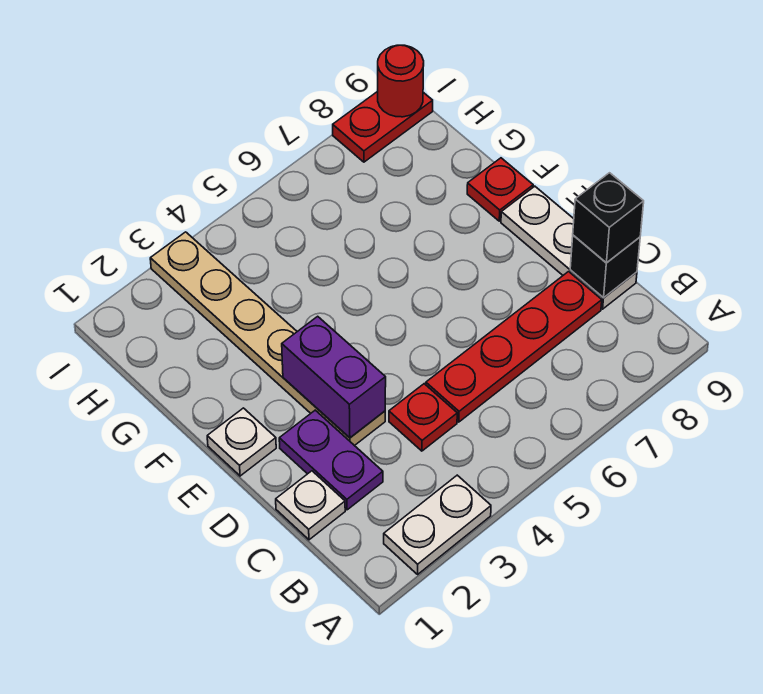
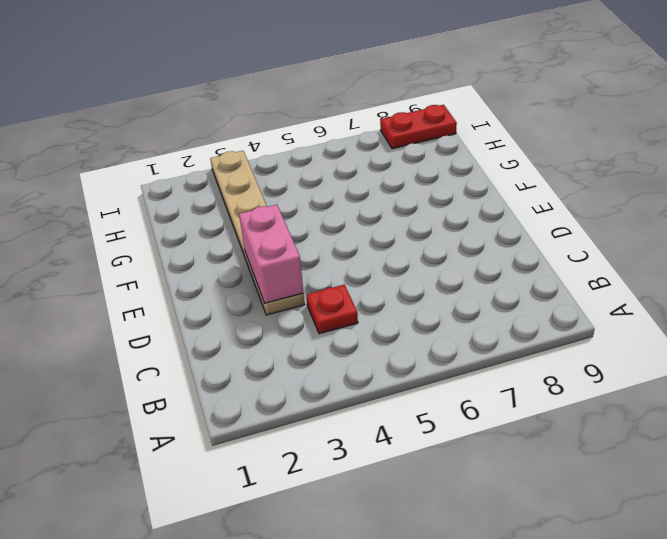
pink brick D3:E3 level 2 -> purple brick D3:E3 level 2
none -> white plate A2:A3 level 1
none -> white plate C1 level 1
none -> purple plate C2:D2 level 1

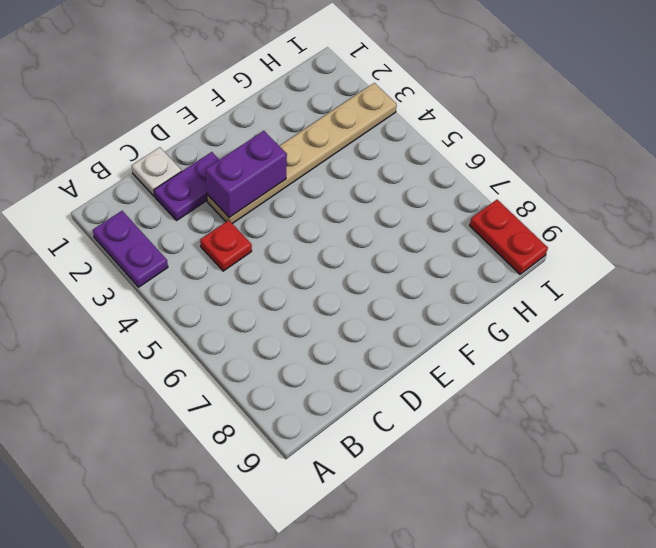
purple plate A2:A3 level 1 -> white plate A2:A3 level 1
none -> red plate C5:C8 level 1
none -> white plate C9:E9 level 1
none -> white plate E1 level 1

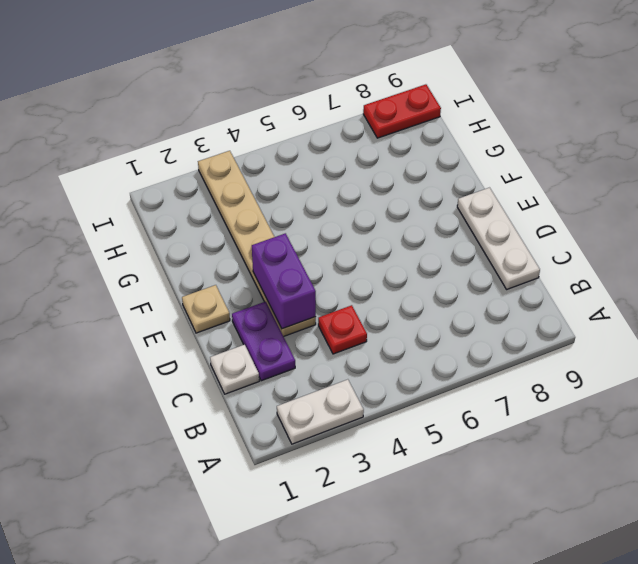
tan plate E1 level 1 -> white plate E1 level 1
none -> red plate C5:C8 level 1
none -> red plate F9 level 1
none -> black brick C9 level 2

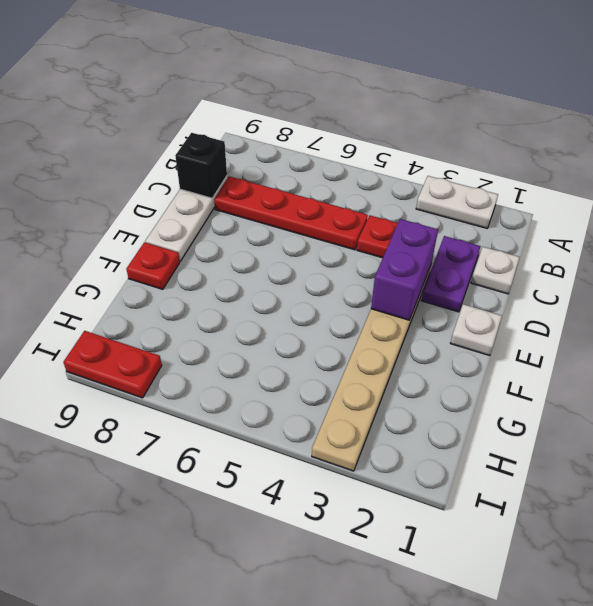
none -> red round brick I9 level 2
none -> black brick C9 level 3

